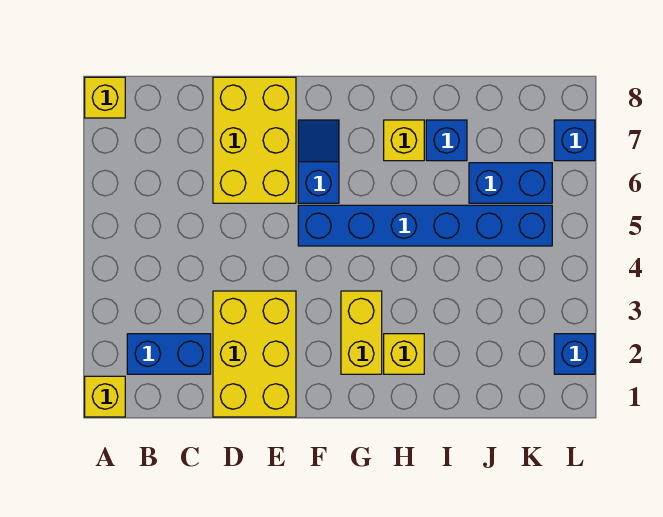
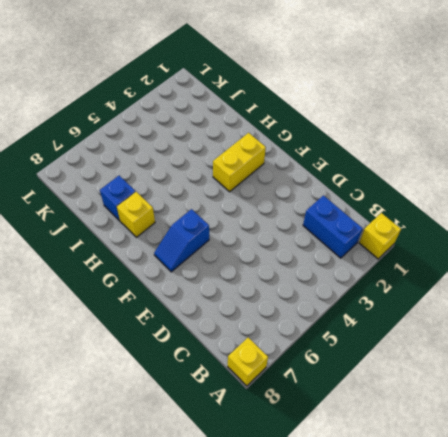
none -> yellow brick D1:E3 level 1
none -> yellow brick D6:E8 level 1
none -> blue brick F5:K5 level 1

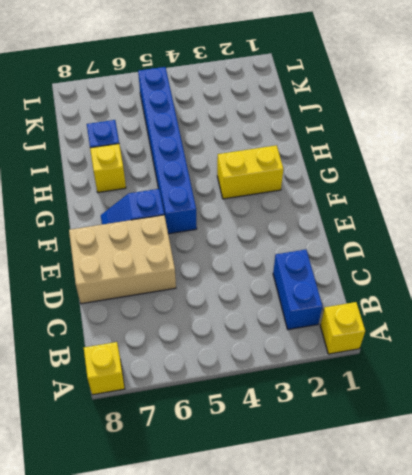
tan brick D6:E8 level 1 -> yellow brick D6:E8 level 1
none -> yellow brick D1:E3 level 1
none -> yellow brick H2 level 1
none -> blue brick J6:K6 level 1

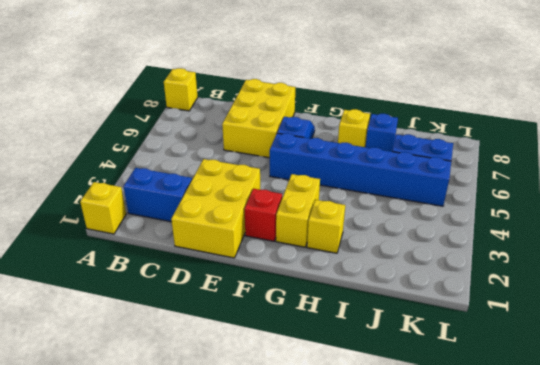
red brick F2 level 1 -> none
none -> blue brick L2 level 1
none -> blue brick L7 level 1

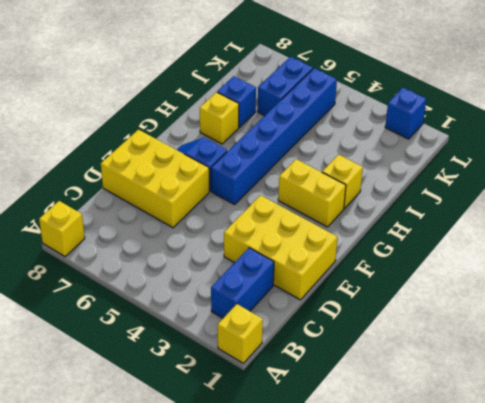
none -> blue brick L7 level 1

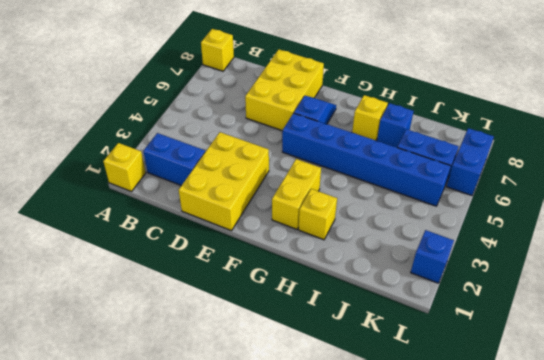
blue brick L6:L7 level 1 -> blue brick L7 level 1

